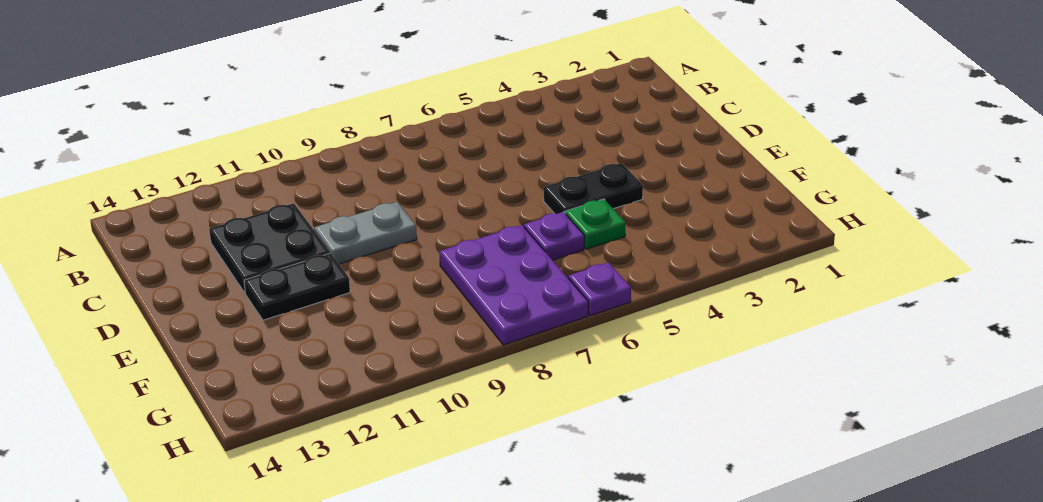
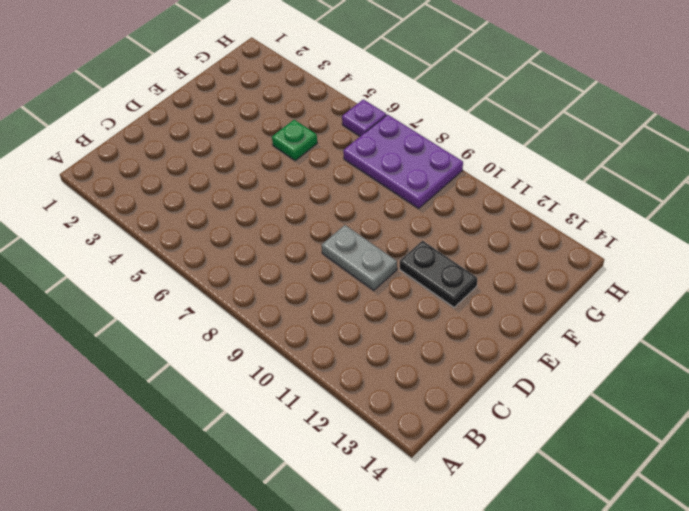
purple plate G7:H9 level 1 -> purple plate F7:H8 level 1
none -> black plate C11:D12 level 1
none -> black plate E4:E5 level 1

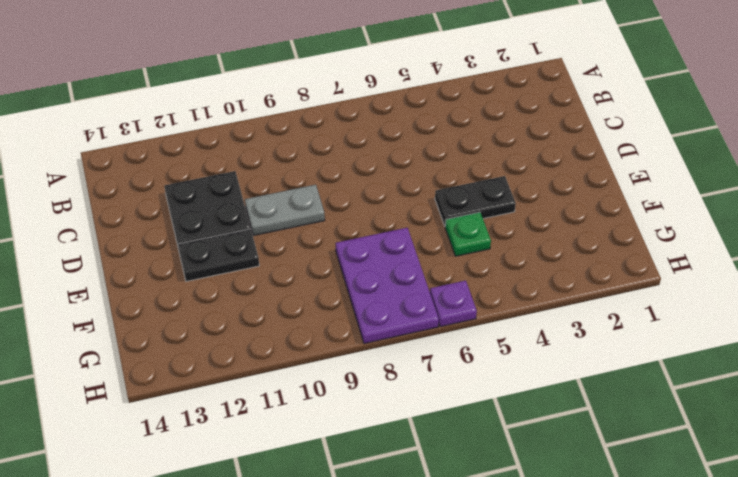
none -> purple plate F6 level 1

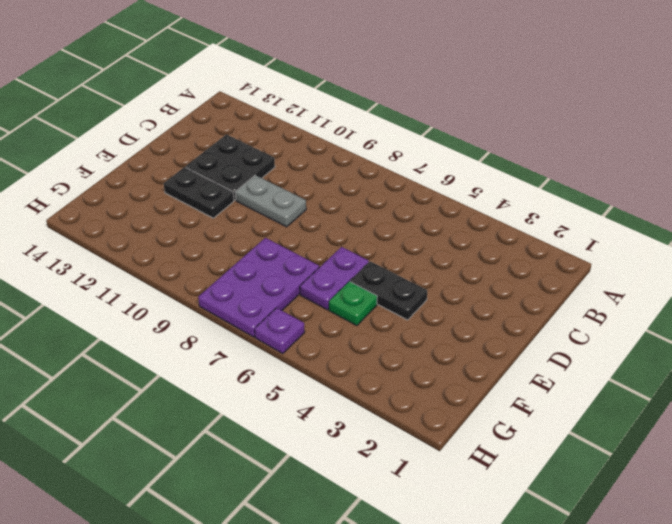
purple plate E6:F6 level 1 -> purple plate F6 level 1

